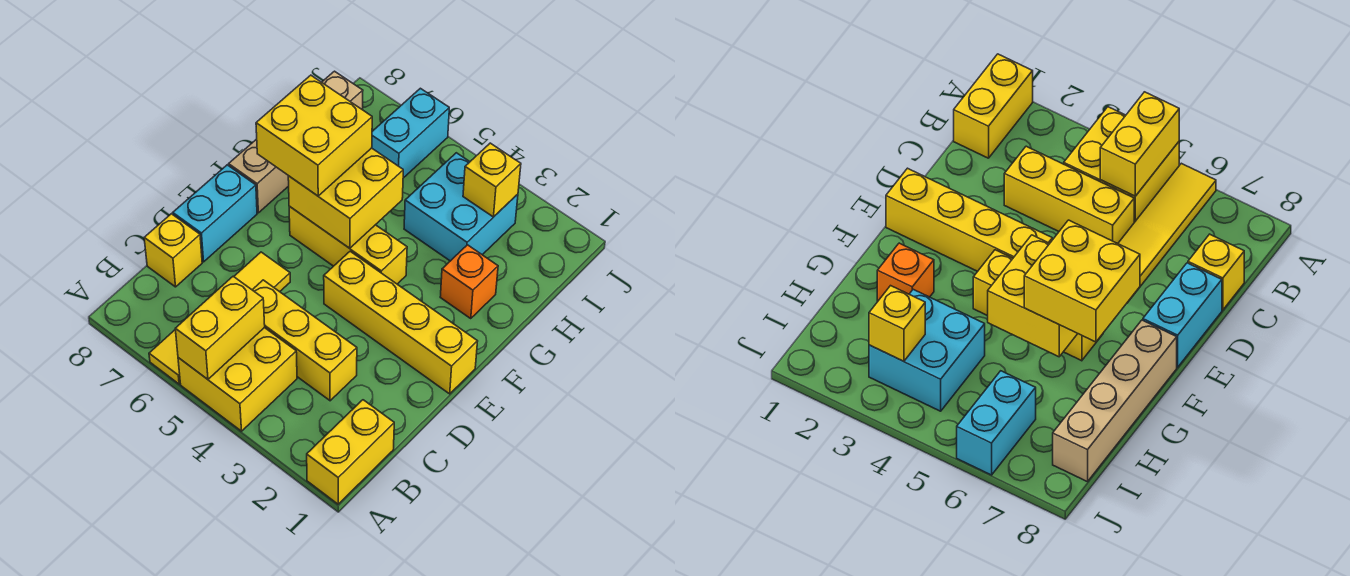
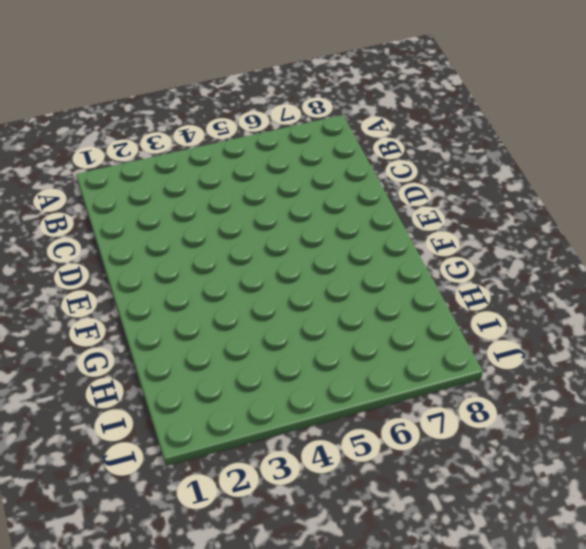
none -> yellow brick A1:B1 level 1
none -> yellow brick A4:B5 level 1
none -> yellow tile A6:D6 level 1

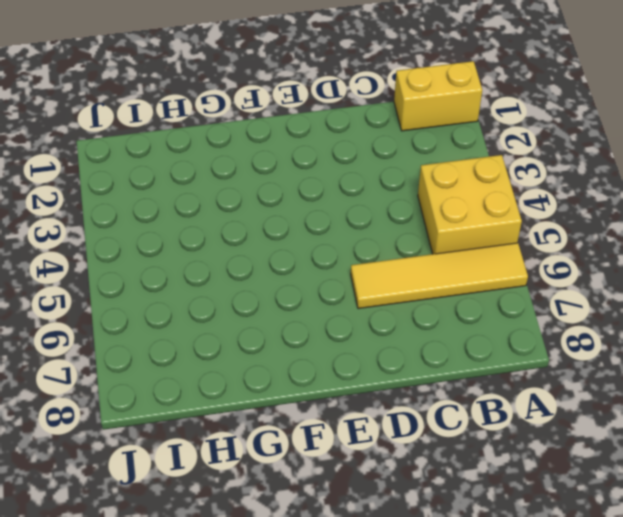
none -> yellow brick C3:C5 level 1
none -> yellow brick C8 level 1
none -> cyan brick D8:E8 level 1

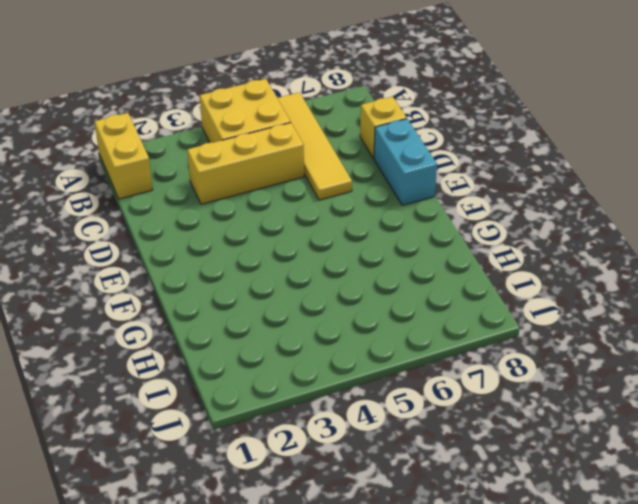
none -> yellow brick E1:E4 level 1
none -> yellow brick F4:F6 level 1
none -> tan brick F8:I8 level 1

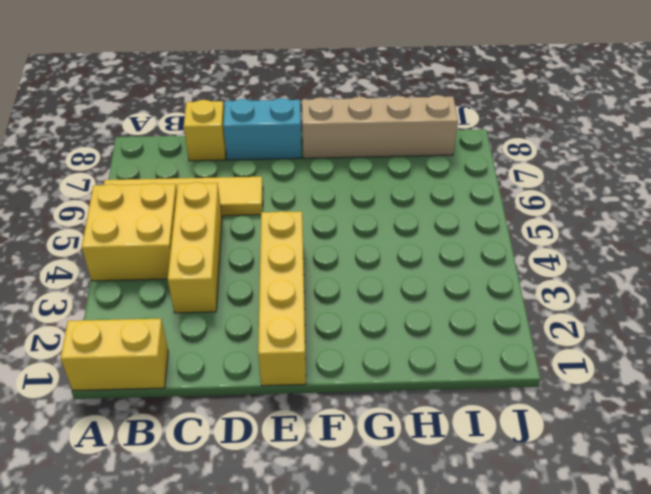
none -> yellow brick F4:F6 level 1
none -> orange brick G2 level 1
none -> cyan brick H3:I4 level 1

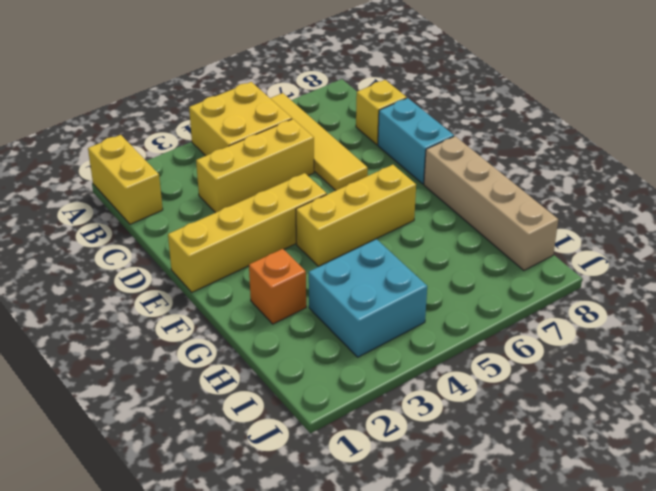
none -> cyan brick I6:J6 level 1
none -> yellow brick A5:B5 level 2
none -> yellow brick F5:G6 level 2

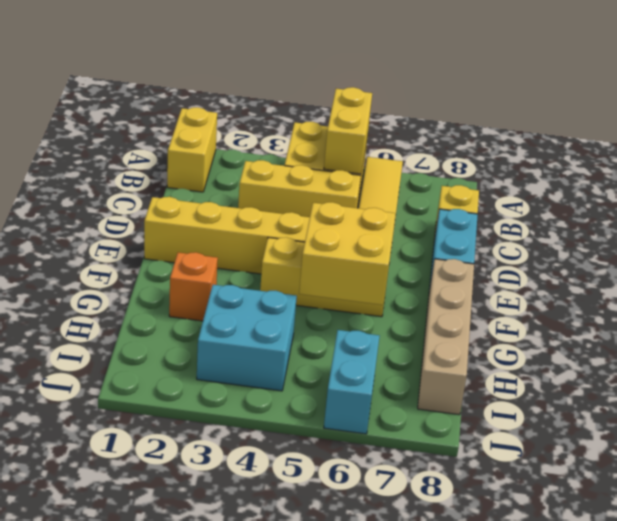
none -> yellow brick I3 level 2
none -> yellow brick F6:G7 level 3

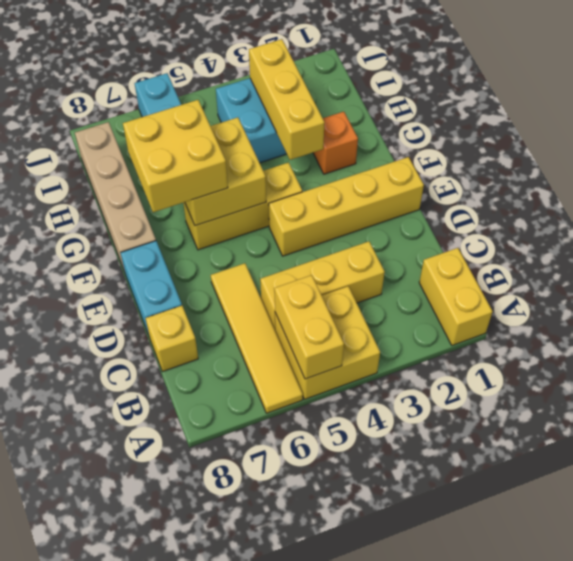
yellow brick G3:I3 level 2 -> yellow brick I3 level 2

